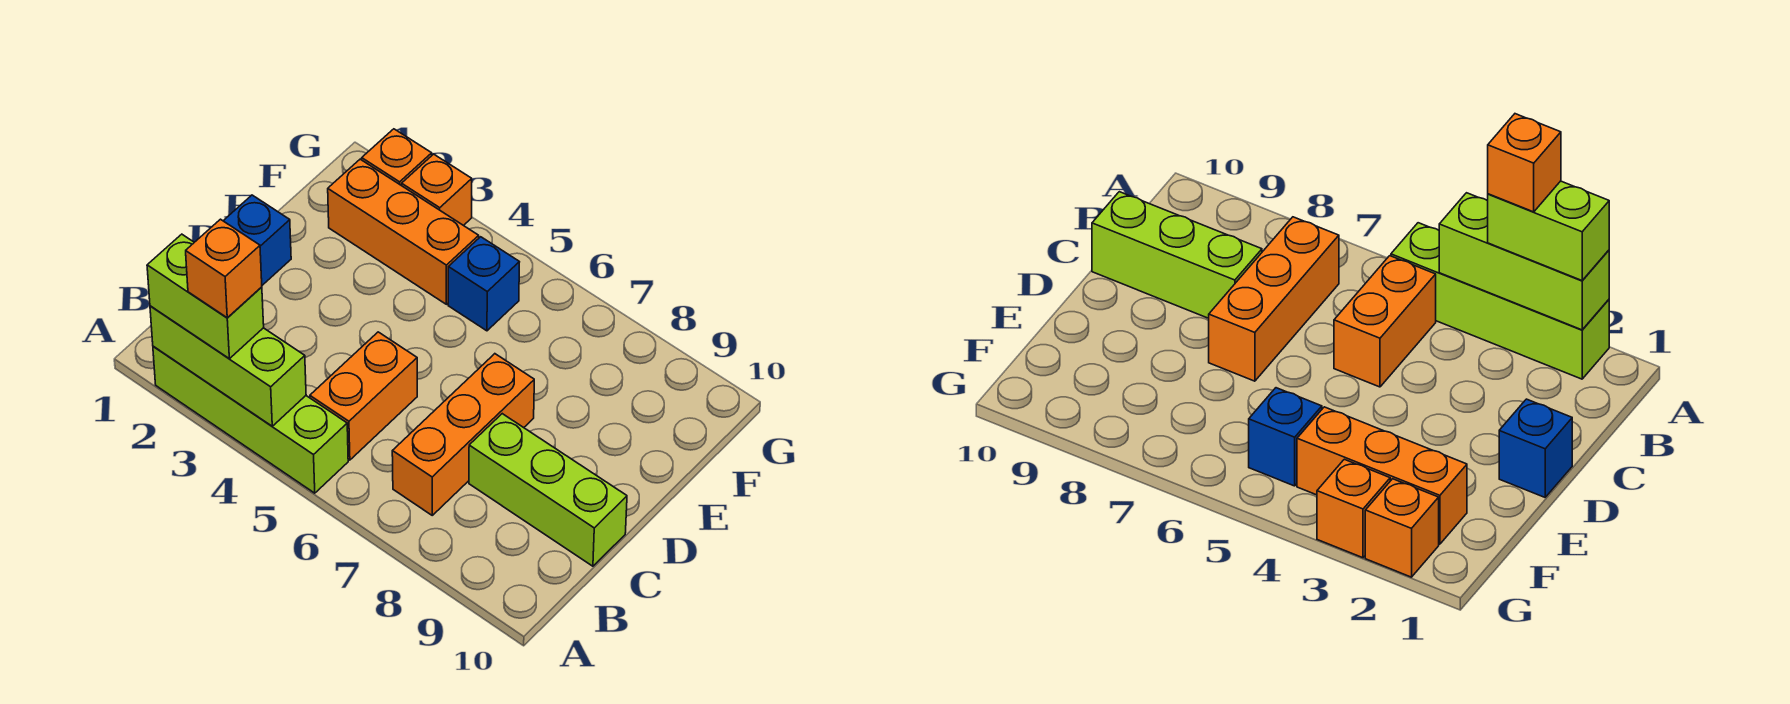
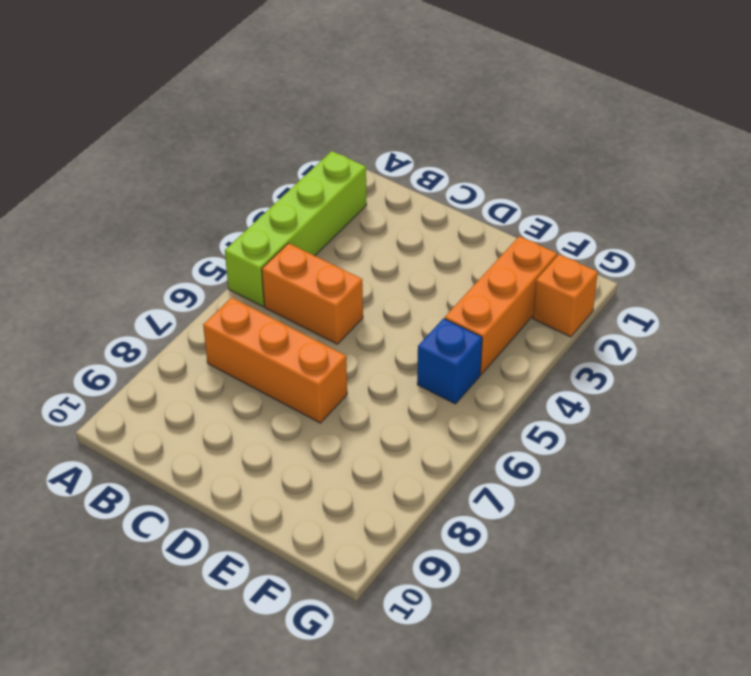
none -> lime brick C8:C10 level 1
none -> blue brick D1 level 1
none -> orange brick G3 level 1

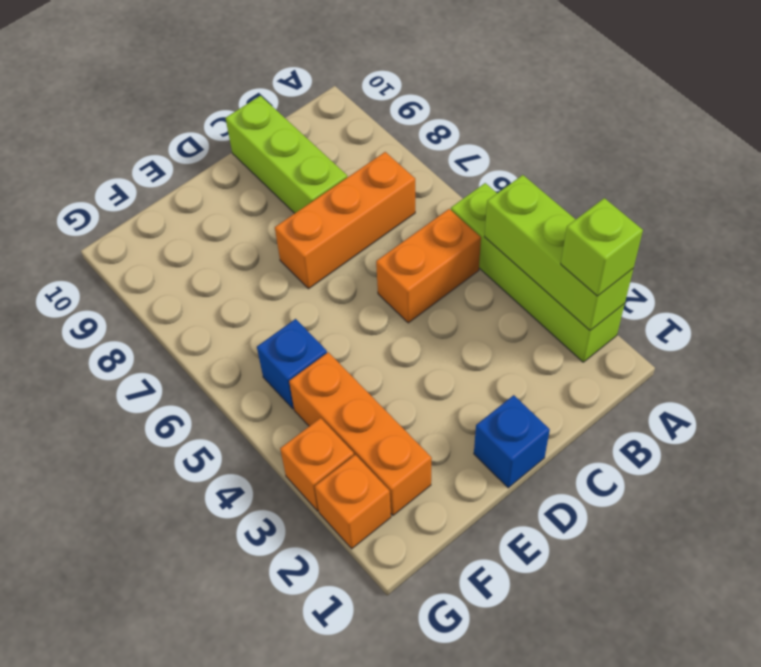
lime brick A2 level 3 -> lime brick A2:A3 level 3
none -> orange brick A3 level 4

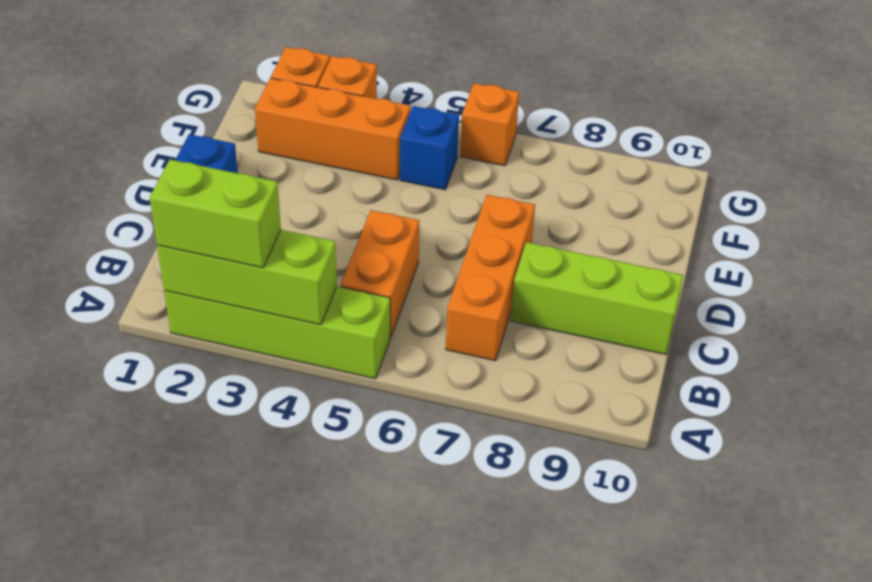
orange brick G6 level 1 -> orange brick A3 level 4

